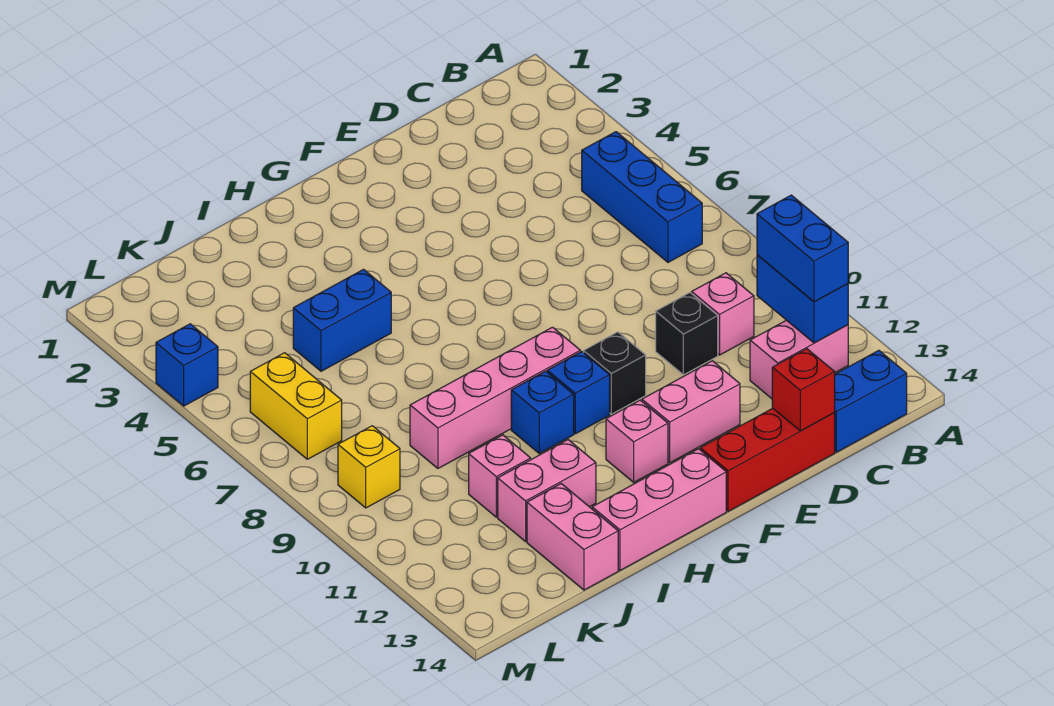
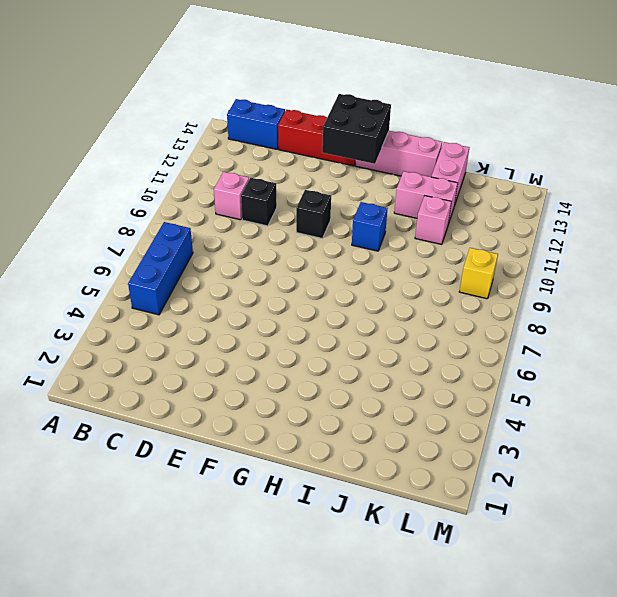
black brick F13:G14 level 2 -> none
none -> pink brick B12:C12 level 1
none -> pink brick E12:F12 level 1
none -> pink brick G9:J9 level 1

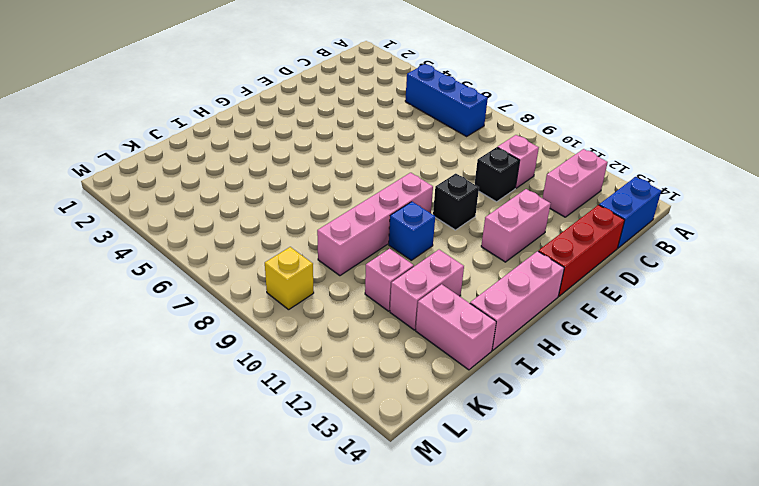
none -> blue brick G10 level 1
none -> pink brick G12 level 1
none -> blue brick I5:J5 level 1

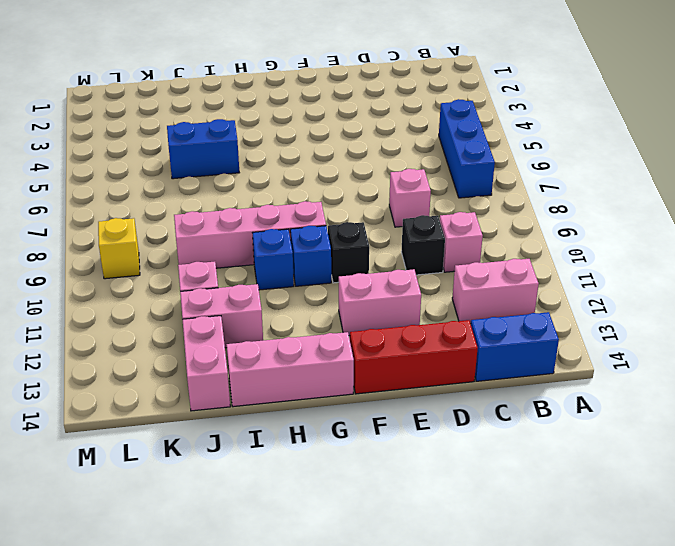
pink brick D8 level 1 -> pink brick G12 level 1
none -> yellow brick L6:L7 level 1
none -> blue brick M4 level 1
none -> blue brick B11:B12 level 2

